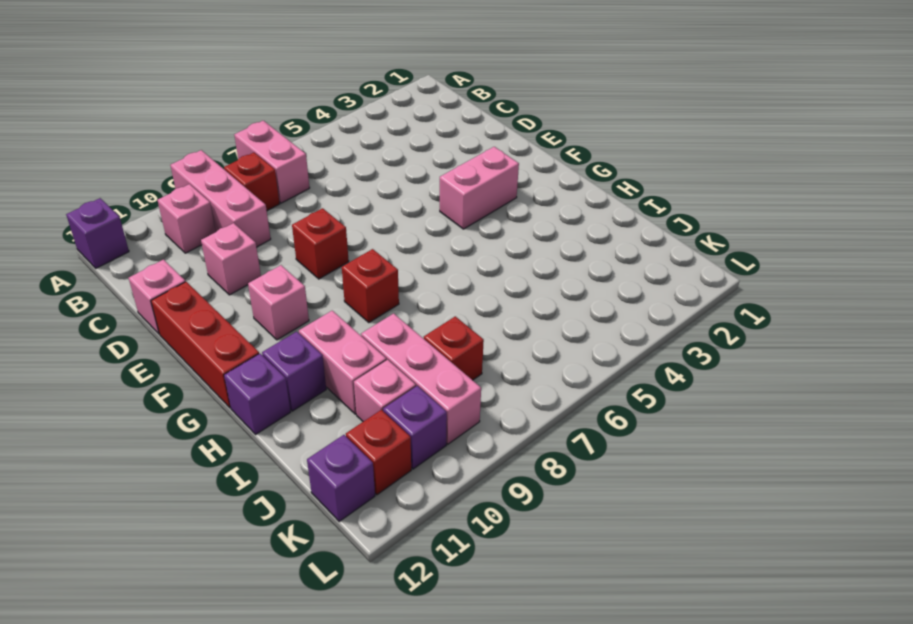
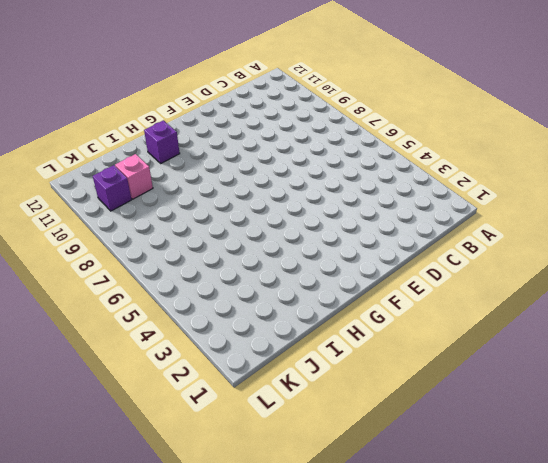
none -> pink brick A7:B7 level 1
none -> pink brick A9:C9 level 1
none -> purple brick A12 level 1

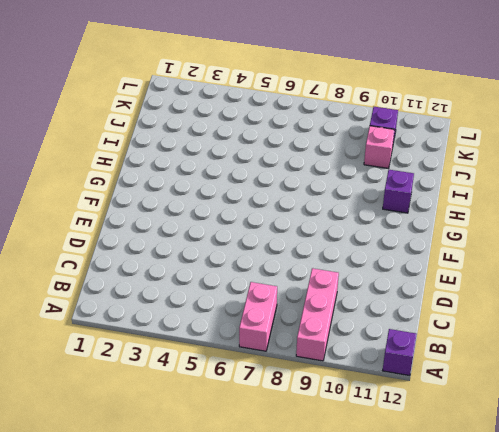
none -> red brick B8 level 1
none -> pink brick B10 level 1
none -> pink brick D10 level 1

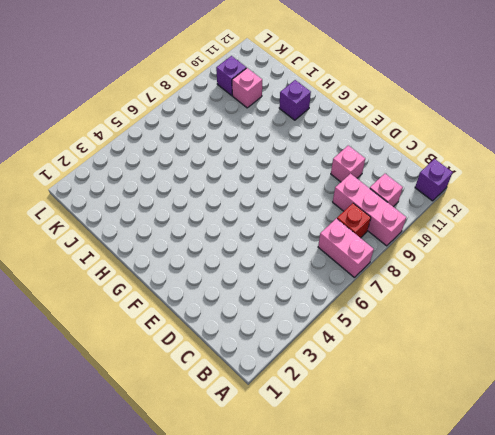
none -> pink brick D12 level 1
none -> red brick E8 level 1
none -> red brick E12:G12 level 1

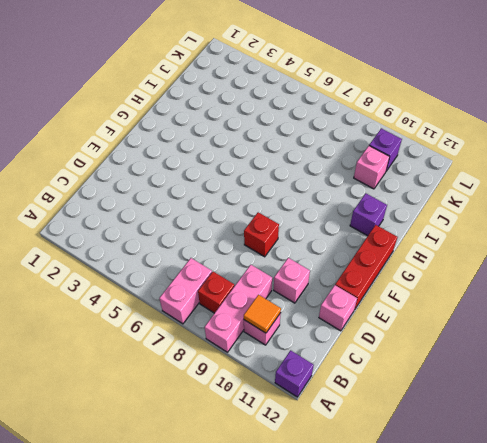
orange tile B10 level 2 -> none
none -> pink brick F3:F4 level 1
none -> pink brick F10 level 1
none -> red brick G8 level 1

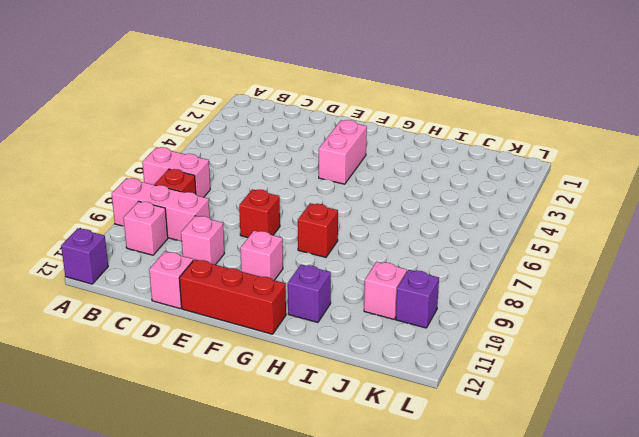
none -> pink brick H10:I10 level 1
none -> purple brick H12 level 1
none -> pink brick I9:K9 level 1

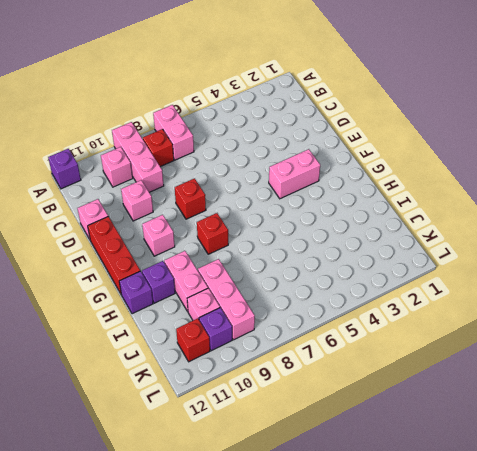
none -> red brick J8 level 1
none -> purple brick K12 level 1

